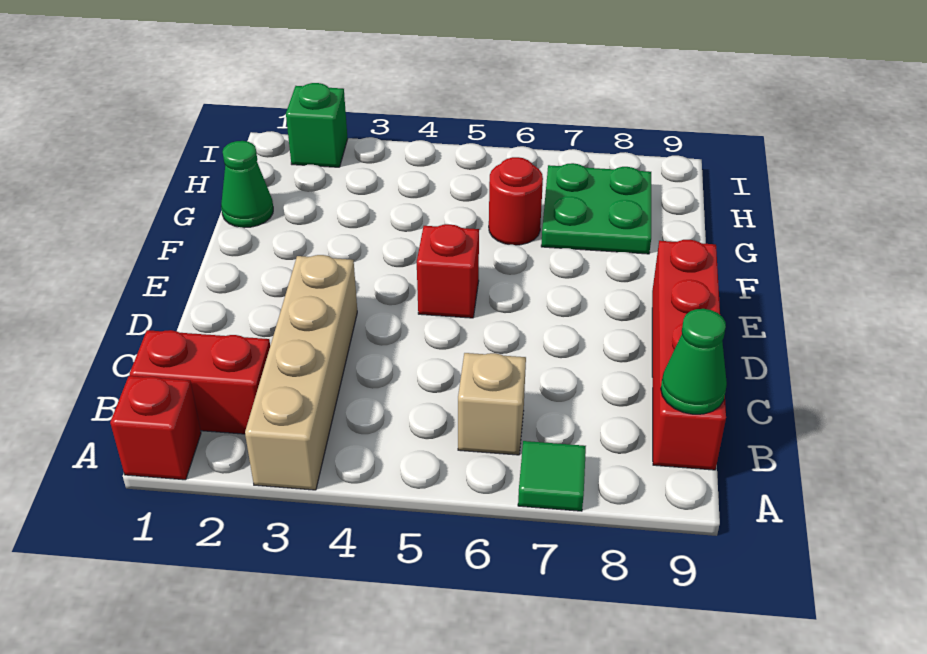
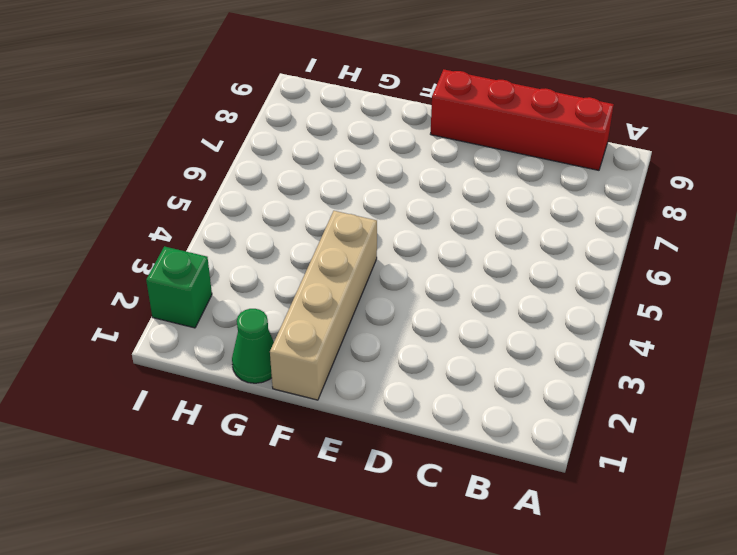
tan brick F1:F4 level 1 -> tan brick A3:D3 level 1
none -> red brick A1 level 1
none -> green tile A7 level 1
none -> red brick B1:B2 level 1

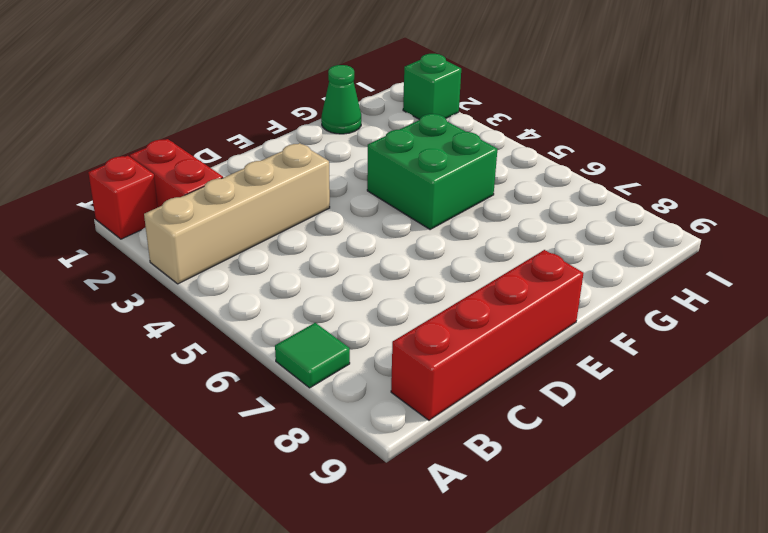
green brick F4:G5 level 1 -> none
none -> tan brick B6 level 1
none -> red brick E5 level 1
none -> red round brick G6 level 1

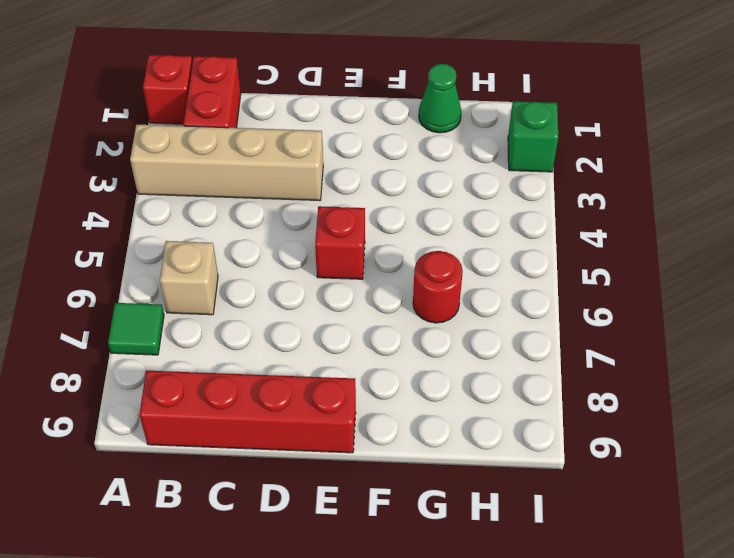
none -> green plate G7:H8 level 1
none -> green cone B9 level 2

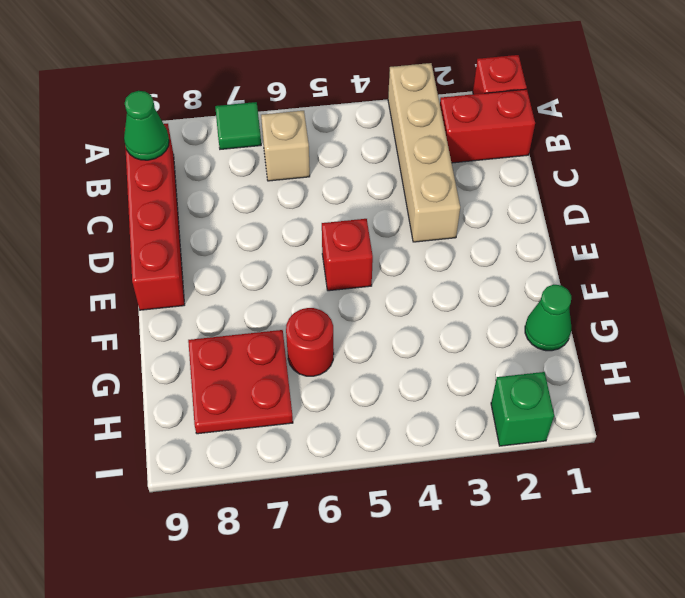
red plate G7:H8 level 1 -> green plate G7:H8 level 1

